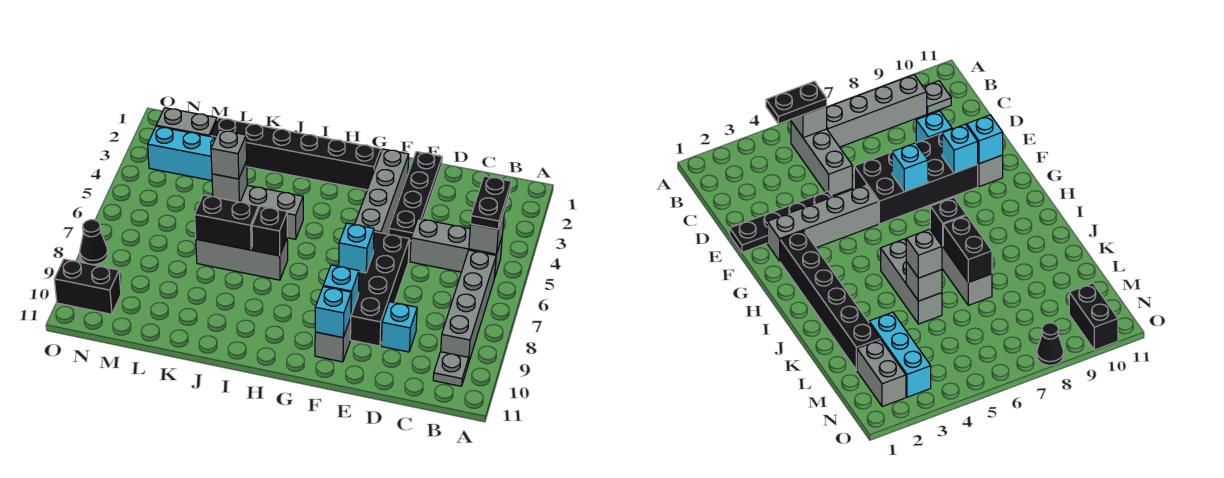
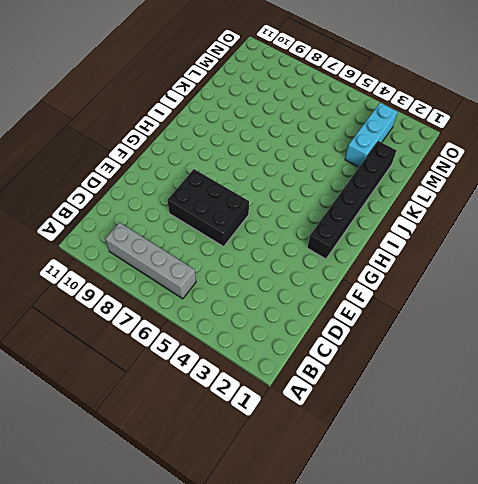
black brick E6:F8 level 1 -> black brick E6:F9 level 1
none -> grey brick B5:D5 level 1
none -> grey plate B10 level 1
none -> cyan brick D9 level 1

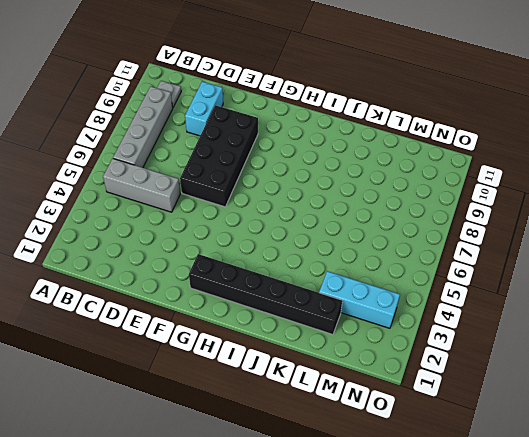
cyan brick D9:D10 level 1 -> cyan brick D9 level 1
none -> black plate E1:E4 level 1
none -> grey brick F2:F5 level 1
none -> grey brick F10 level 1

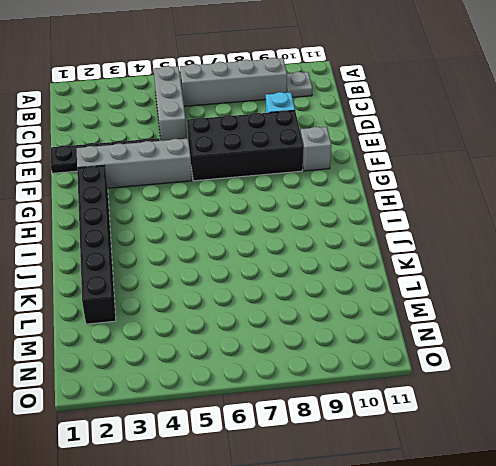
none -> grey brick I5:K5 level 1
none -> grey brick I7:K7 level 1
none -> cyan brick L3:N3 level 1

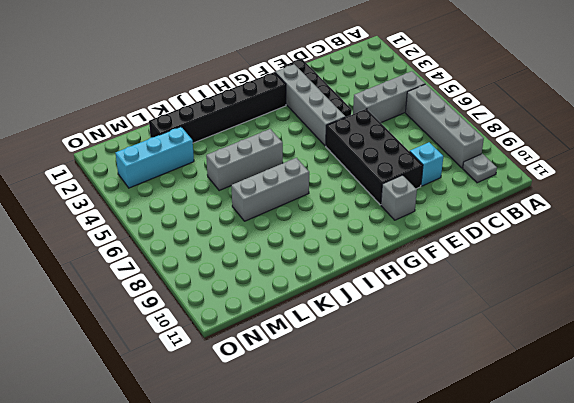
none -> grey brick M2:N2 level 1
none -> black brick N10:O10 level 1
none -> black cone O8 level 1

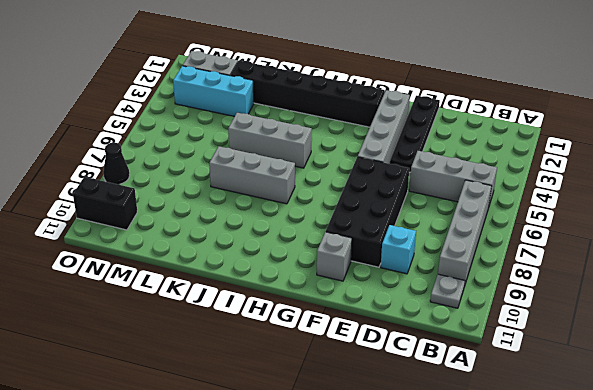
none -> grey brick B5 level 2
none -> cyan brick F7 level 2
none -> cyan brick F9 level 2

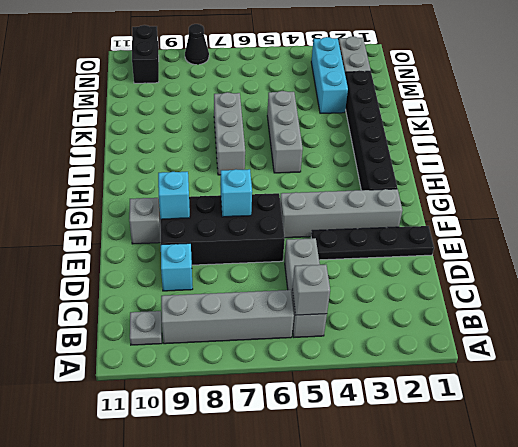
none -> cyan brick F10 level 2
none -> black brick I7 level 2
none -> black brick J7:K7 level 2

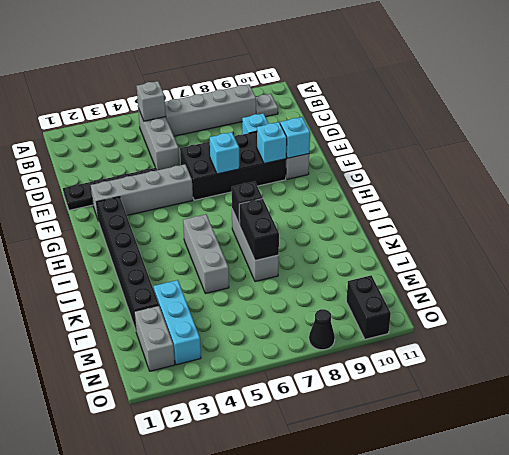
none -> grey brick K5 level 2
none -> black plate B4:B5 level 3
none -> grey brick K5 level 3

